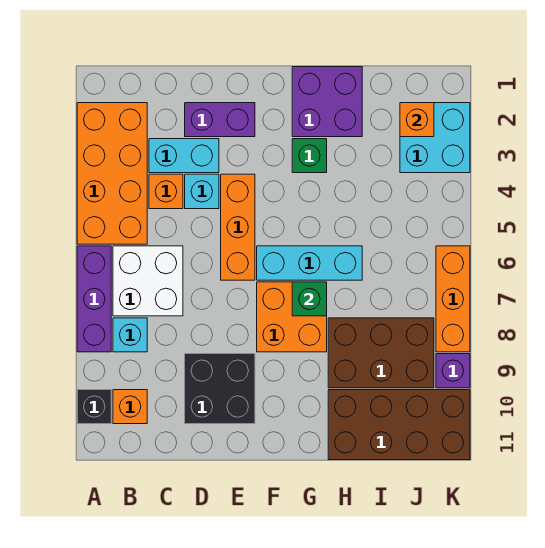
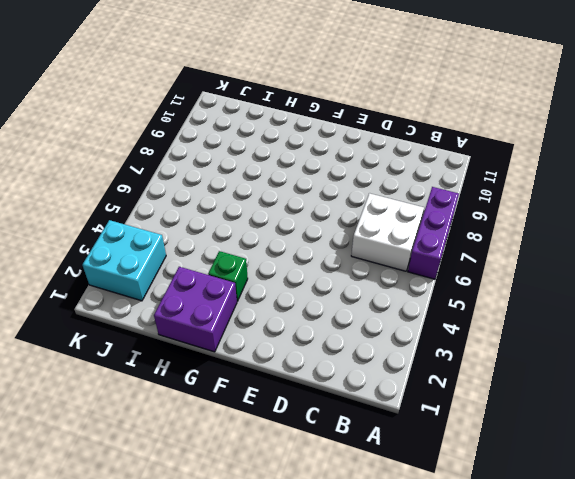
none -> orange brick A2:B5 level 1
none -> black brick A10 level 1
none -> cyan brick B8 level 1

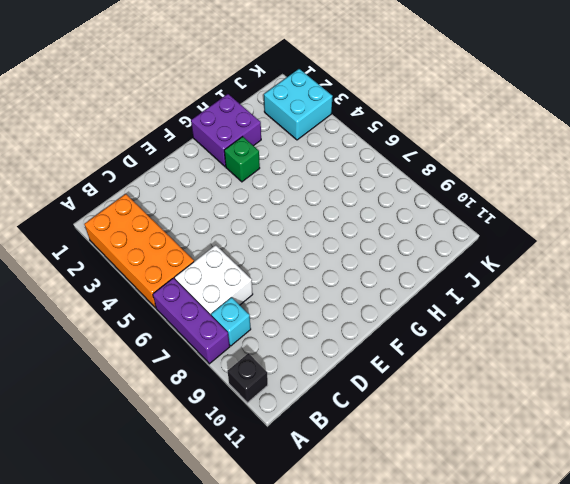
none -> orange brick B10 level 1
none -> cyan brick C3:D3 level 1
none -> orange brick C4 level 1

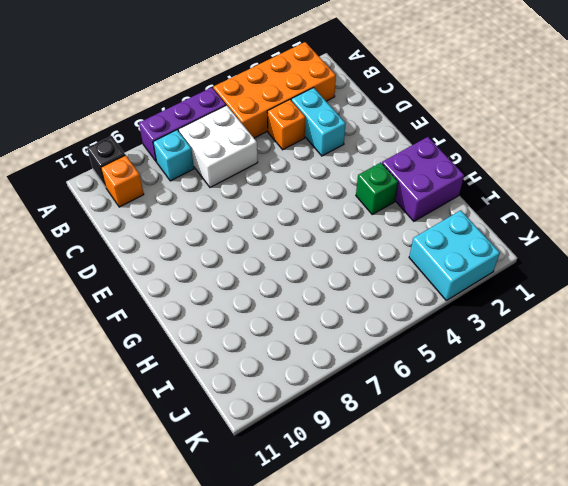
none -> purple brick D2:E2 level 1
none -> cyan brick D4 level 1
none -> black brick D9:E10 level 1

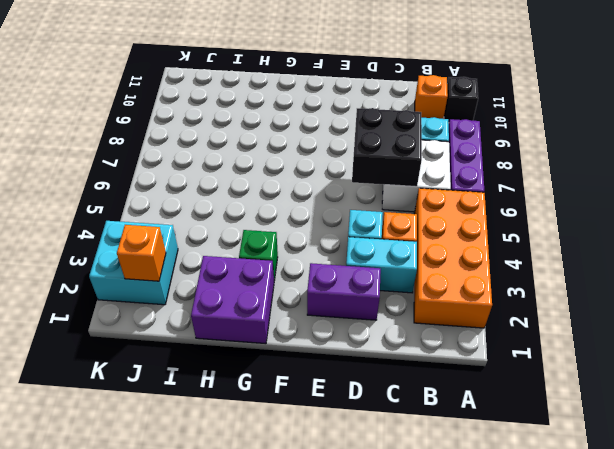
black brick C6:D7 level 2 -> black brick D9:E10 level 1
none -> orange brick E4:E6 level 1
none -> cyan brick F6:H6 level 1
none -> orange brick F7:G8 level 1

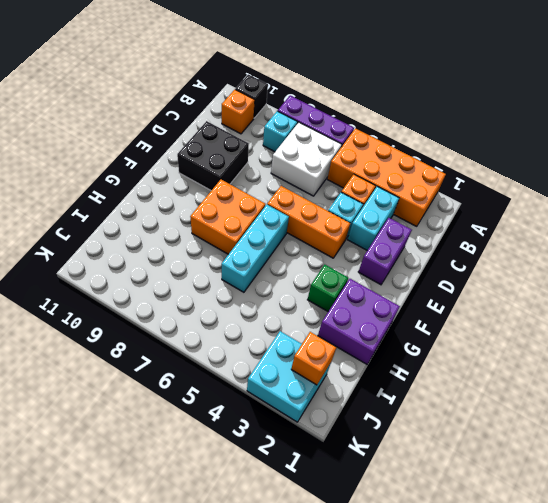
none -> brown brick H8:J9 level 1
none -> brown brick H10:K11 level 1
none -> orange brick K6:K8 level 1

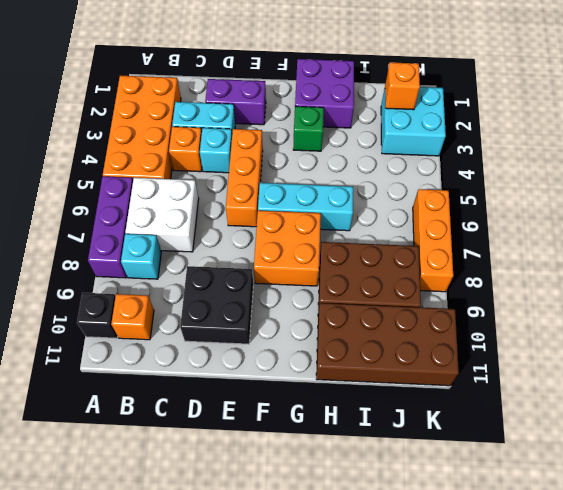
none -> purple brick K9 level 1
none -> green brick G7 level 2

